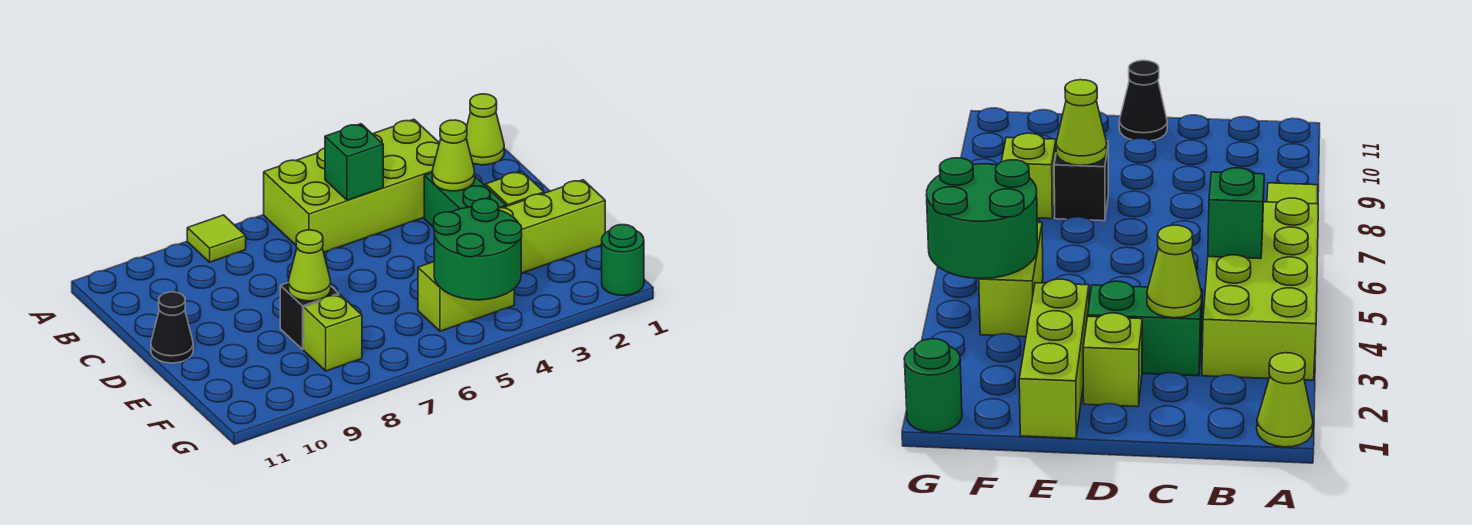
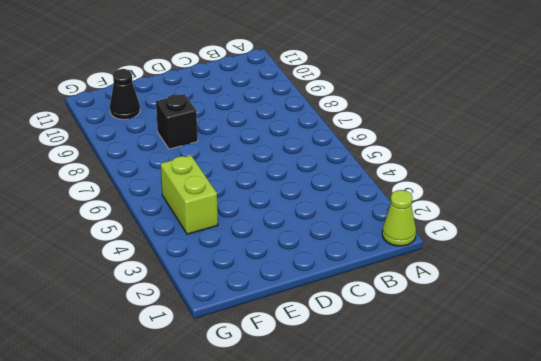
black cone F10 level 1 -> black cone D11 level 1
none -> lime brick A3:B6 level 1
none -> lime tile A8 level 1
none -> green brick C3:D3 level 1

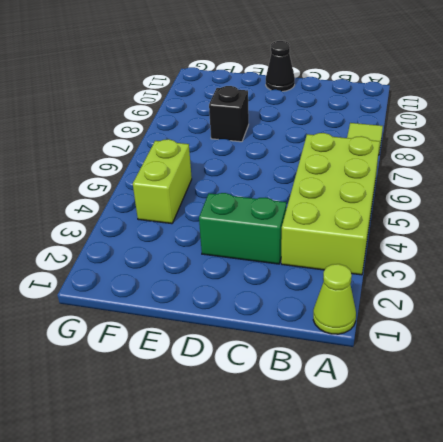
none -> lime brick D2 level 1
none -> lime brick E1:E3 level 1
none -> lime brick F8 level 1

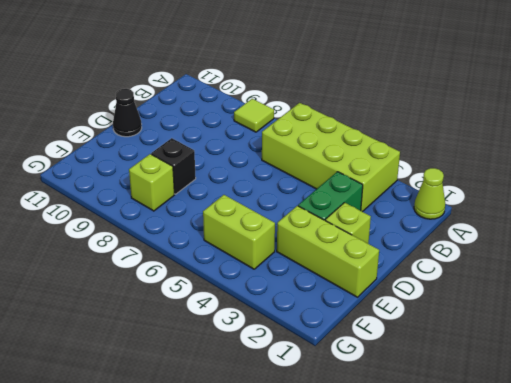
none -> green round brick G1 level 1
none -> green brick B5 level 2
none -> lime cone C3 level 2

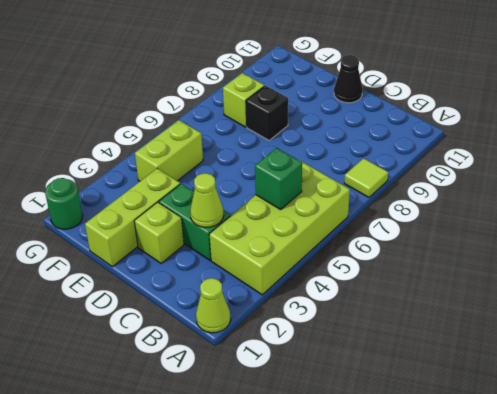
none -> lime cone E8 level 2
none -> green round brick F4:G5 level 2

